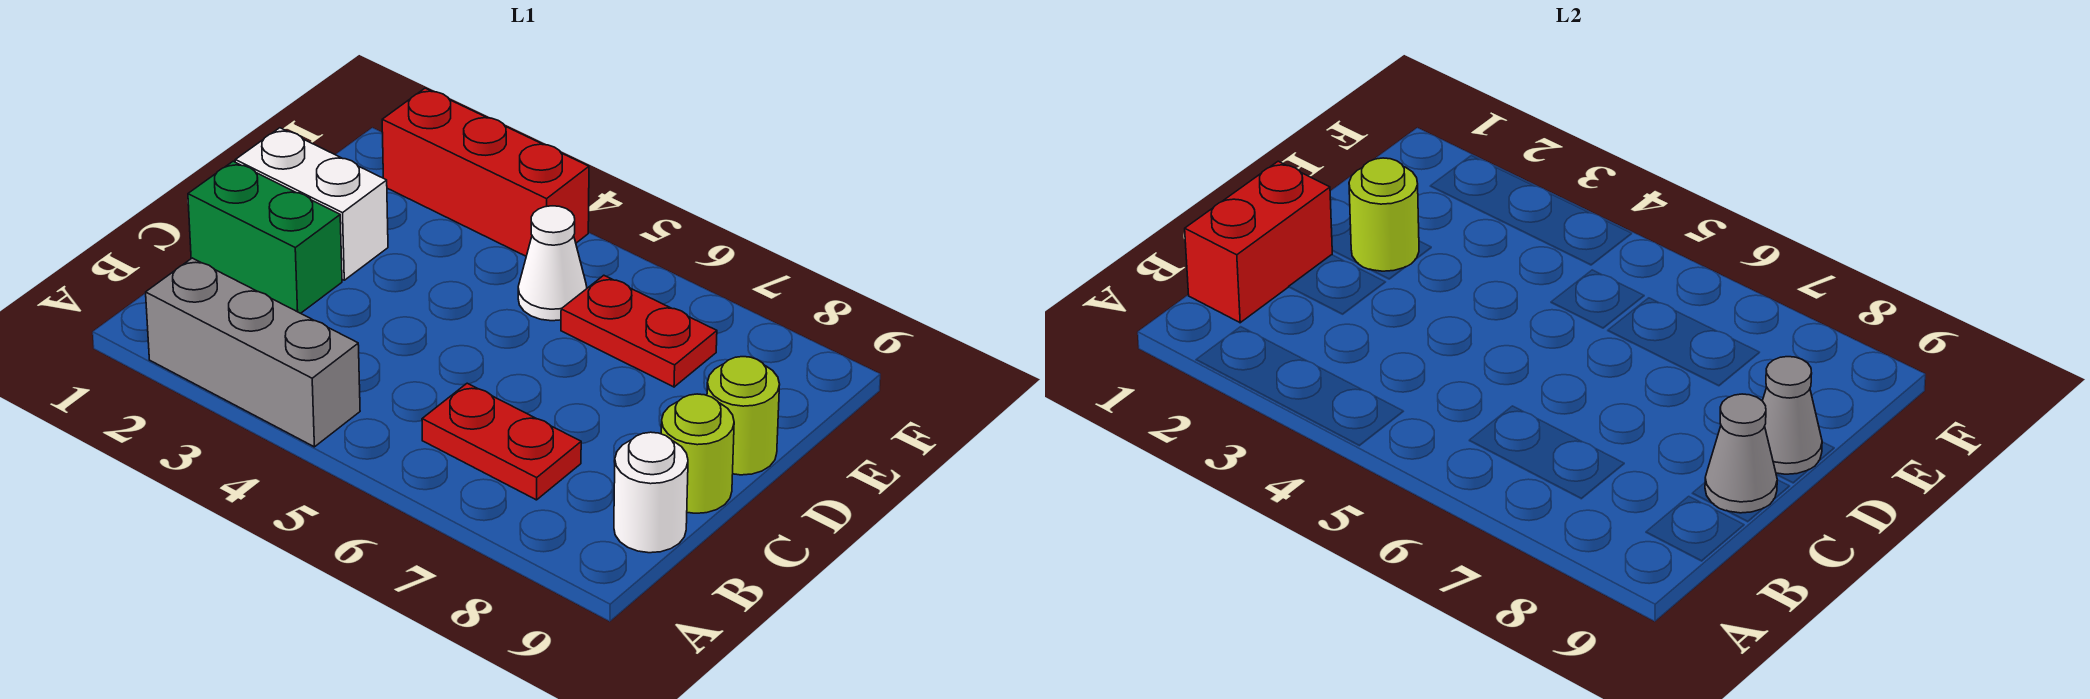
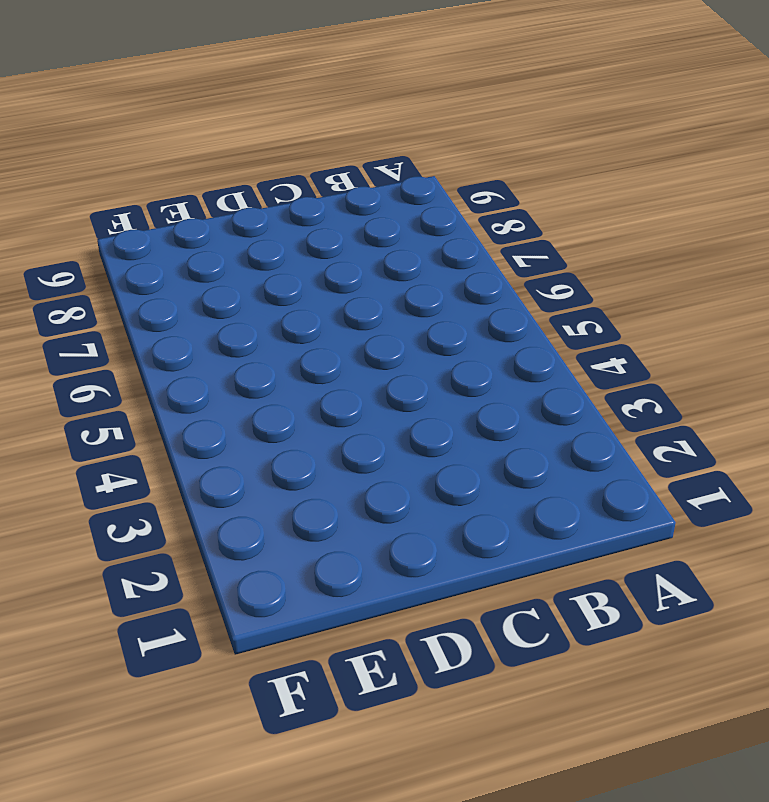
none -> grey brick A2:A4 level 1
none -> red plate B6:B7 level 1
none -> white round brick B9 level 1

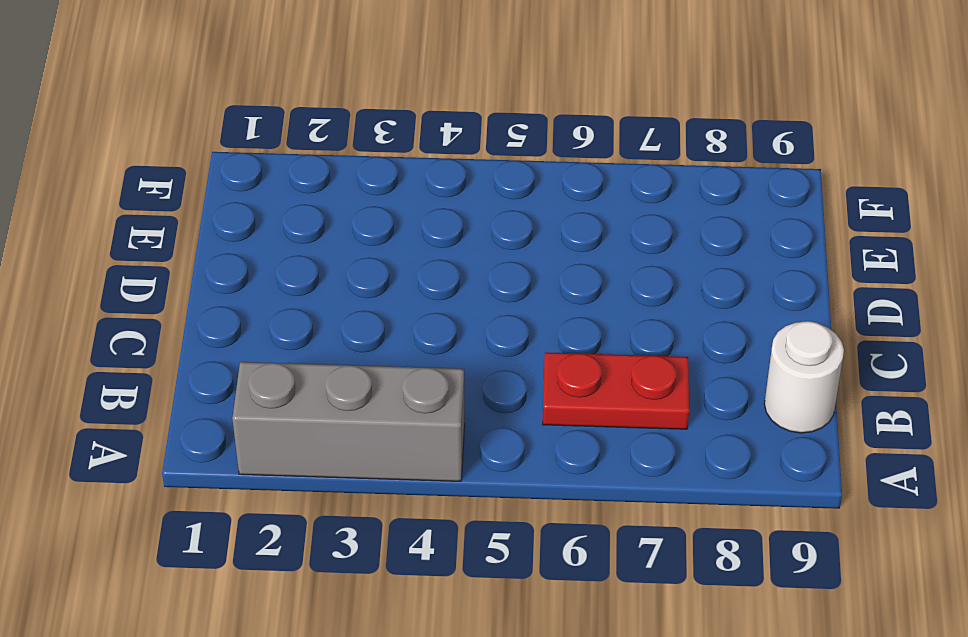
none -> green brick C1:C2 level 1
none -> lime round brick C9 level 1
none -> white brick D1:D2 level 1

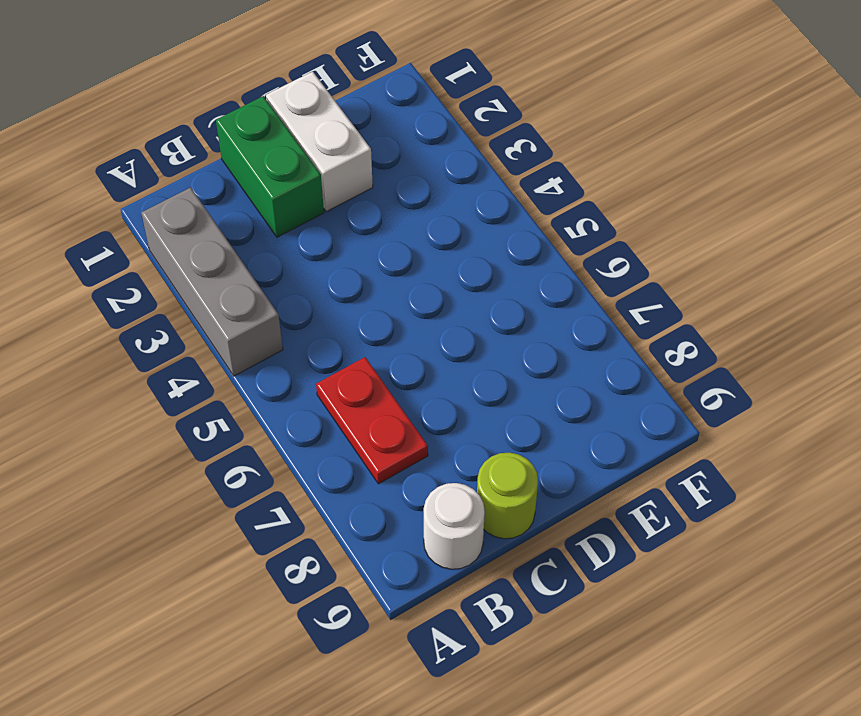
none -> lime round brick D9 level 1
none -> white cone E5 level 1
none -> red plate E6:E7 level 1

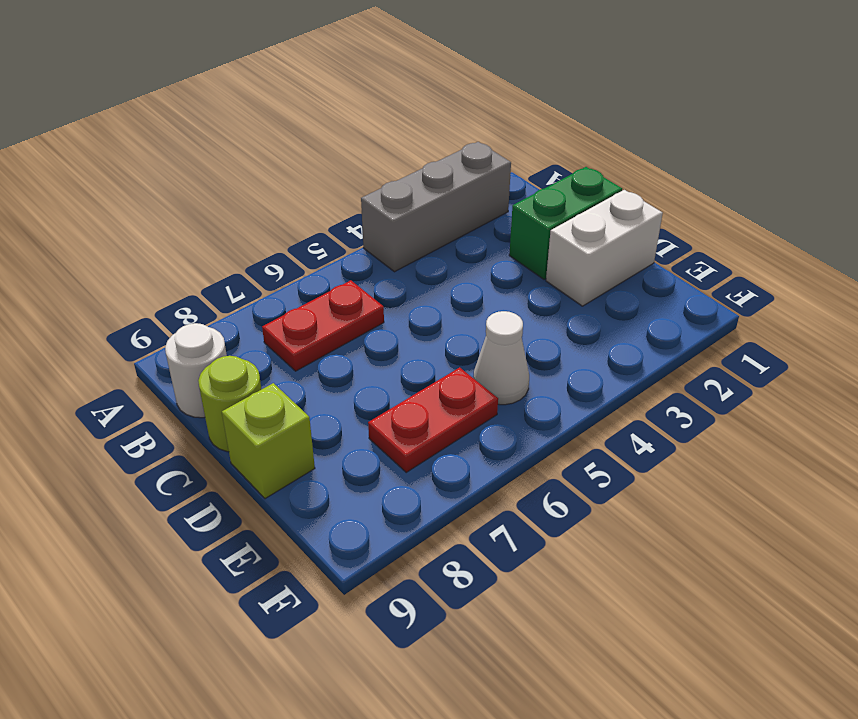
lime brick D9 level 1 -> lime round brick D9 level 1
none -> red brick F2:F4 level 1
none -> red brick B1:C1 level 2
none -> grey cone C9 level 2

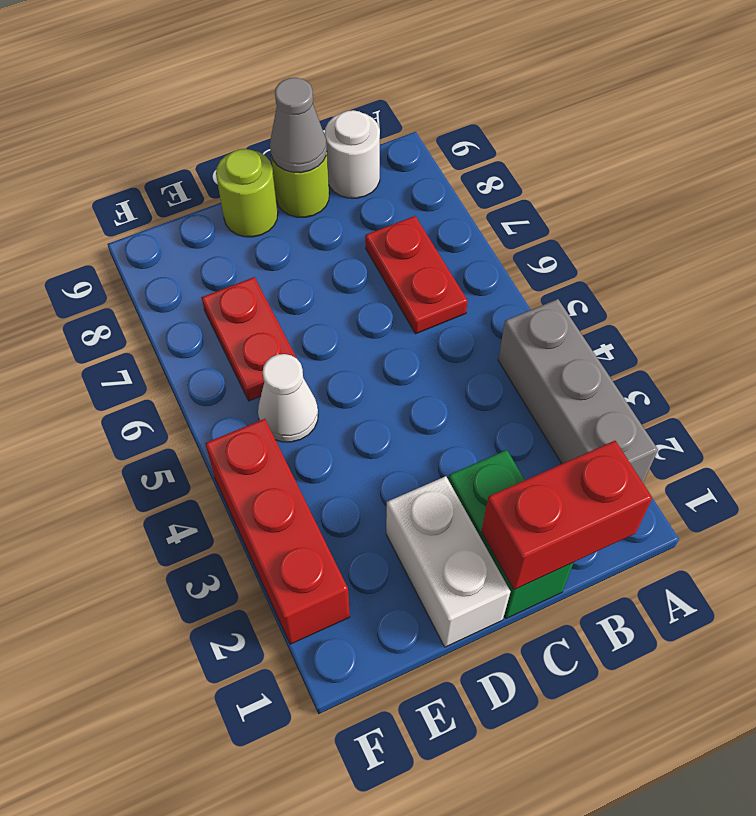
none -> lime round brick D2 level 2
none -> grey cone D9 level 2

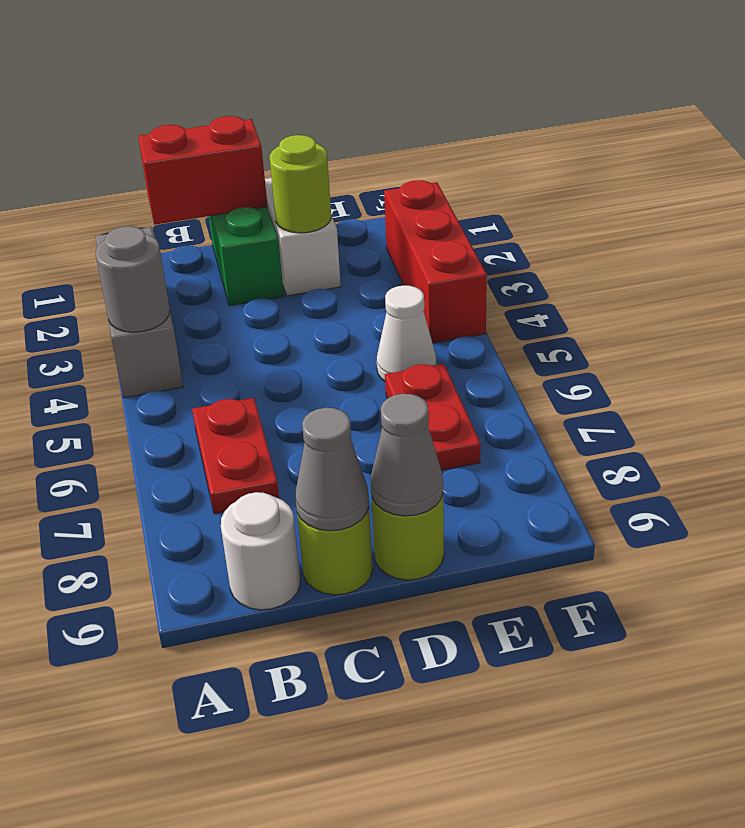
grey round brick A4 level 2 -> none

